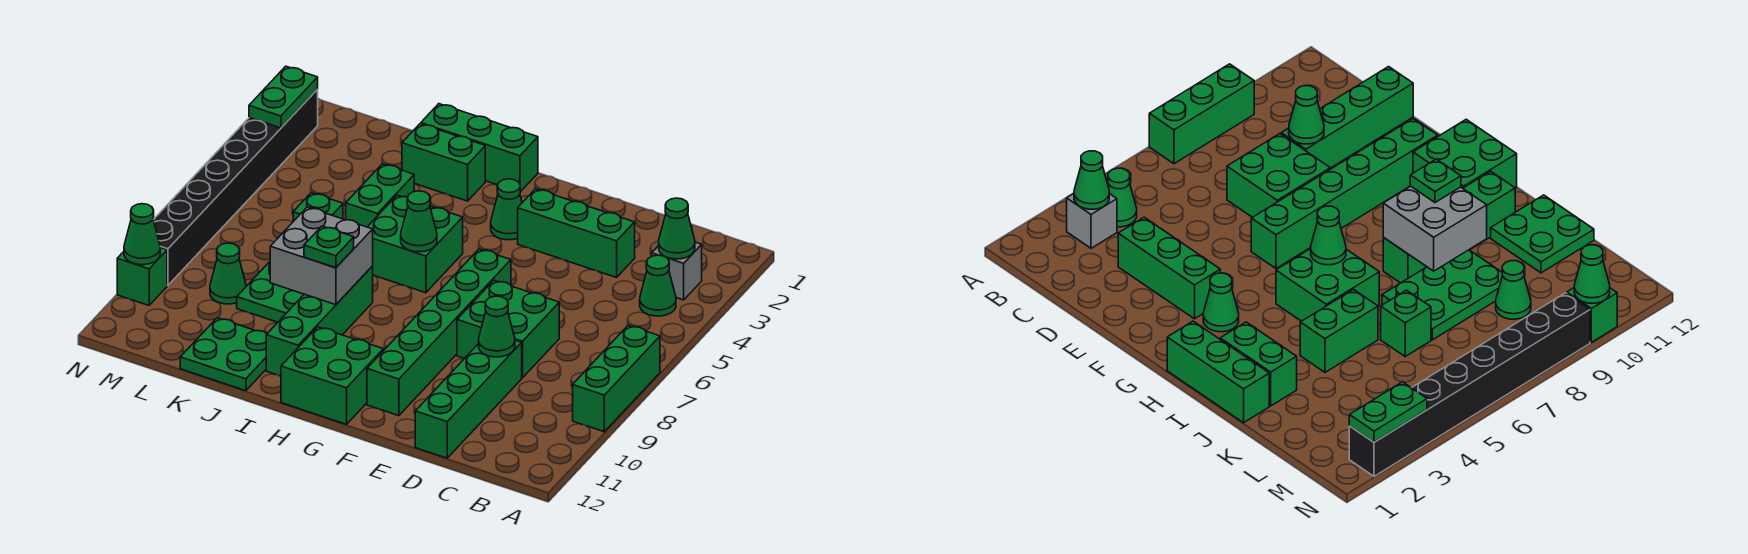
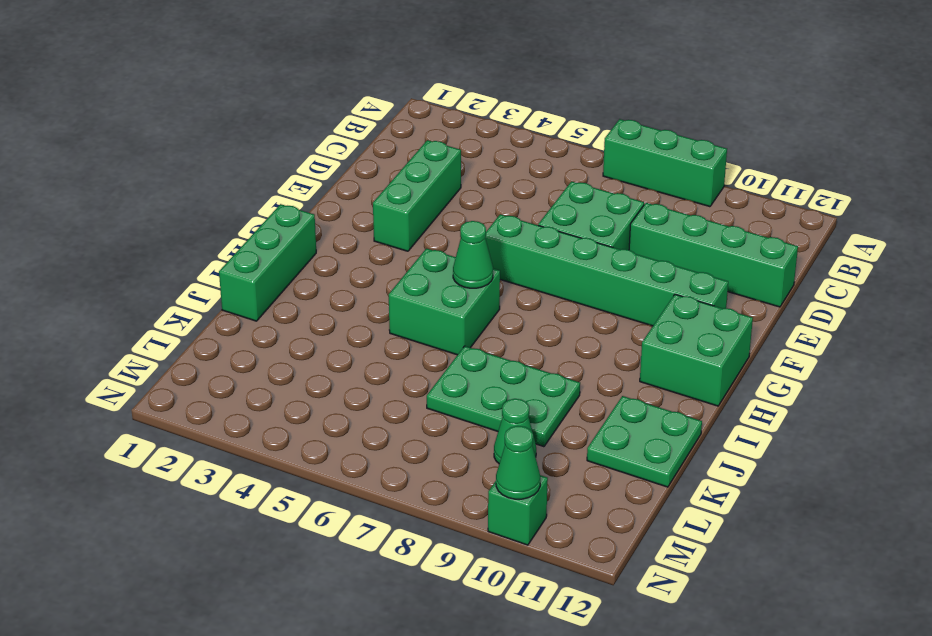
none -> grey brick B3 level 1
none -> green cone B4 level 1
none -> green cone G3 level 1

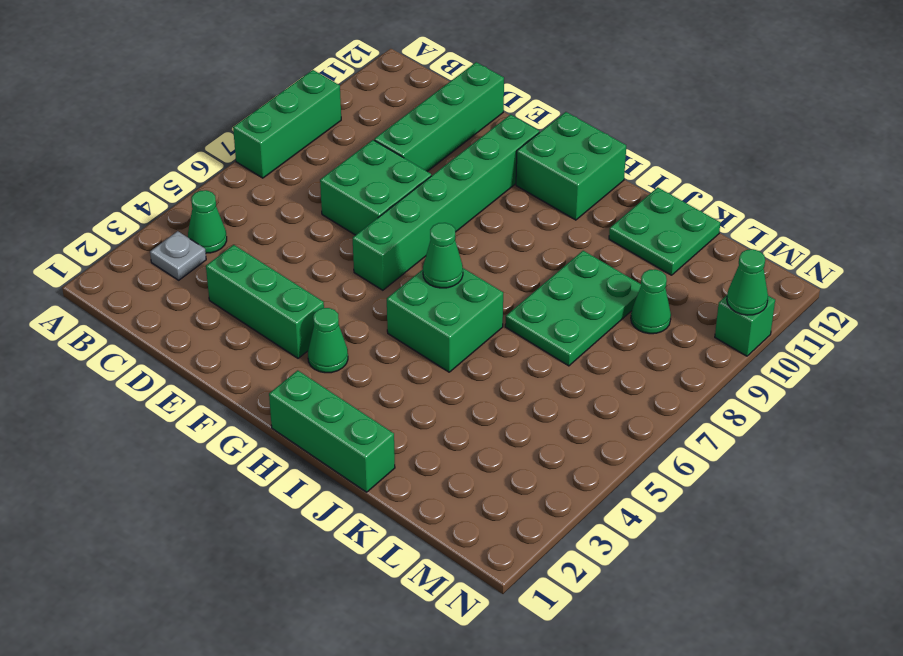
grey plate B3 level 1 -> grey brick B3 level 1
none -> green brick I2:J2 level 1
none -> green brick I8:I11 level 1
none -> green brick J4:J5 level 1

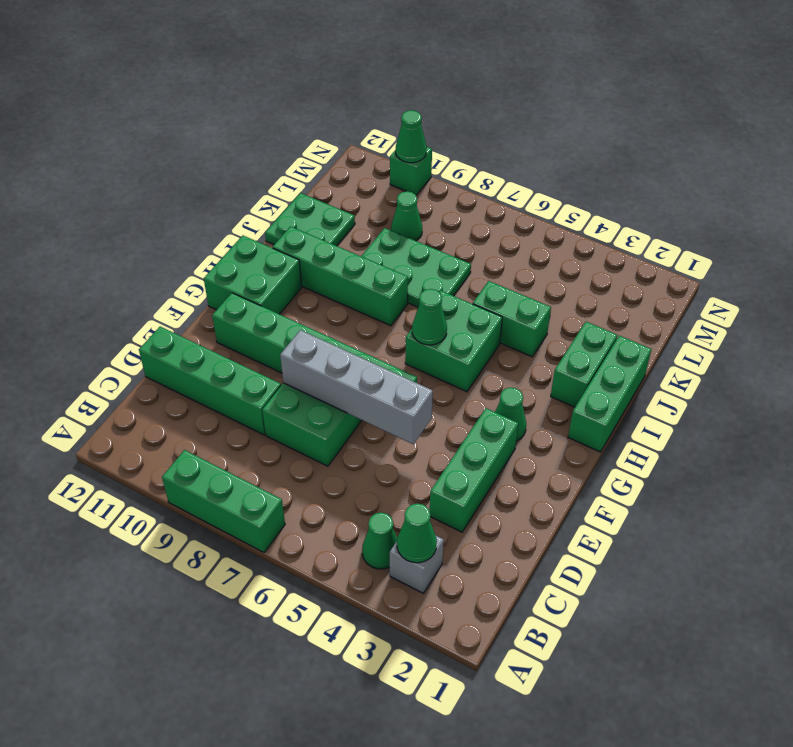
grey brick E5:E8 level 2 -> none
none -> green brick K6 level 1
none -> black brick N2:N9 level 1
none -> green cone D9 level 2

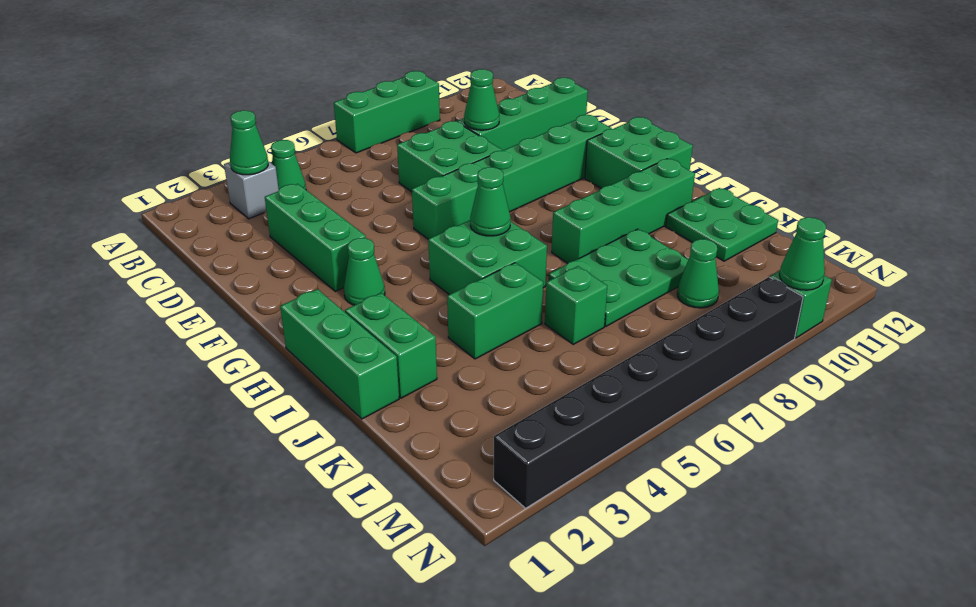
none -> grey brick I8:J9 level 2
none -> green plate N2:N3 level 2
none -> green plate I9 level 3

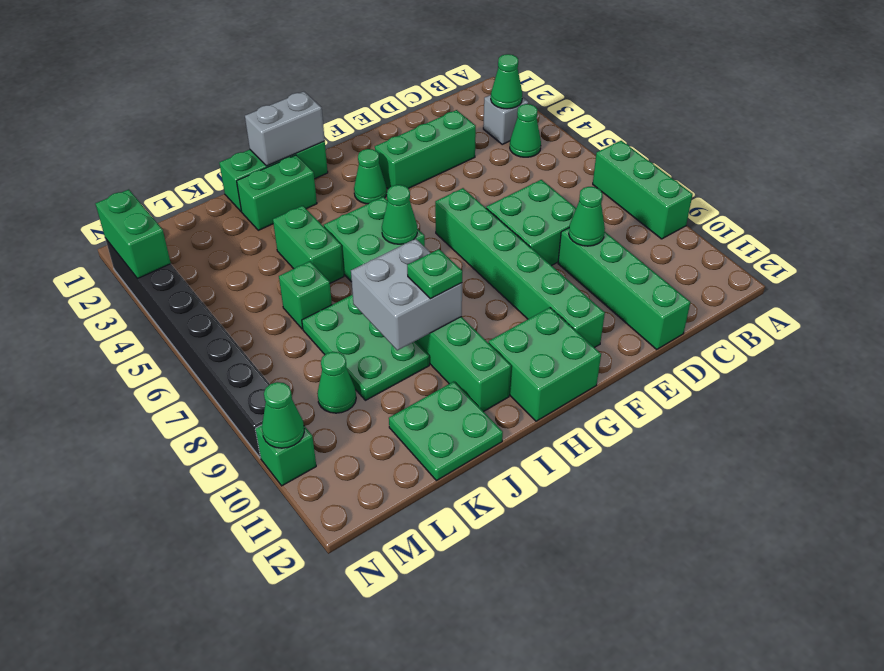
grey brick H1:I1 level 2 -> none
green brick N2:N3 level 2 -> green plate N2:N3 level 2

